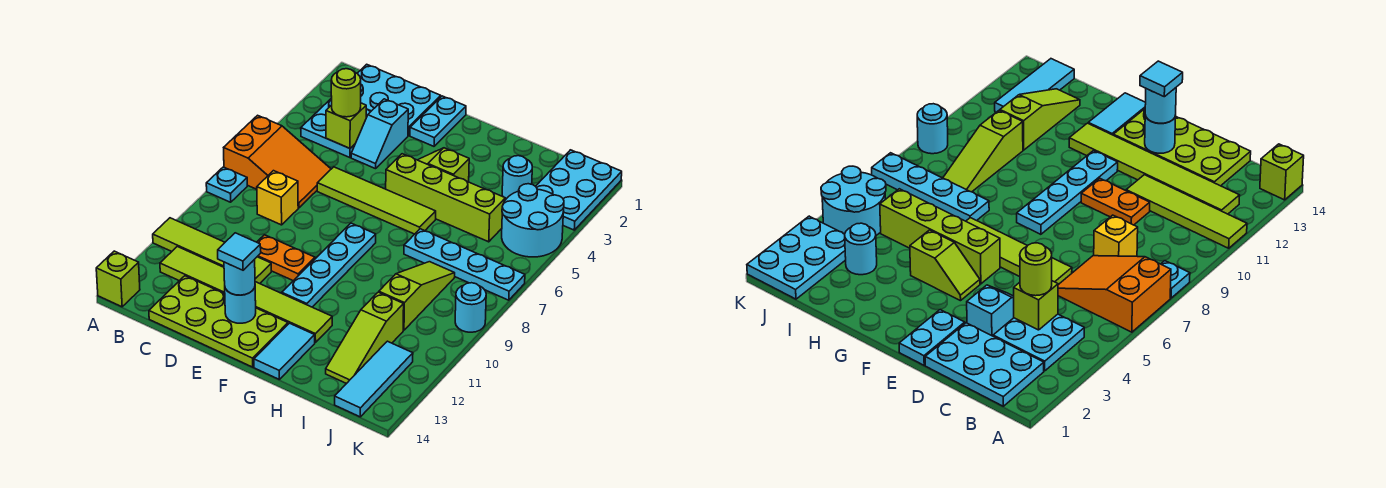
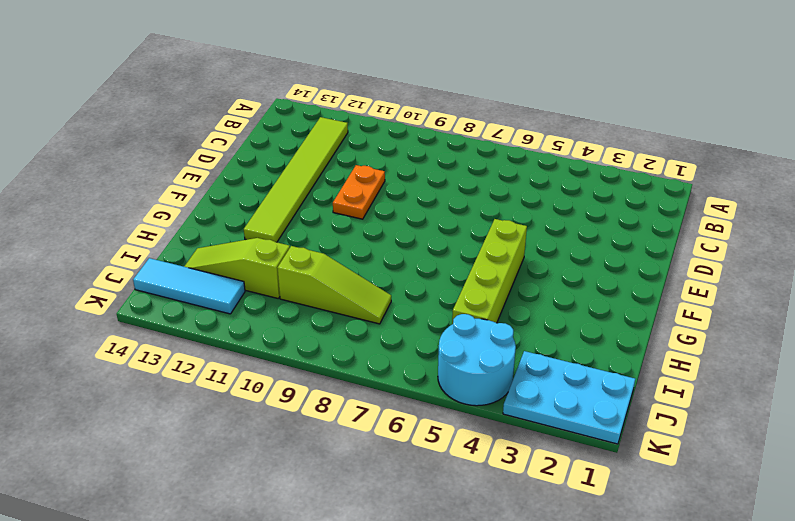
none -> orange slope A6:C7 level 1 top A
none -> cyan plate A8 level 1
none -> lime tile A11:D11 level 1
none -> lime brick A14 level 1

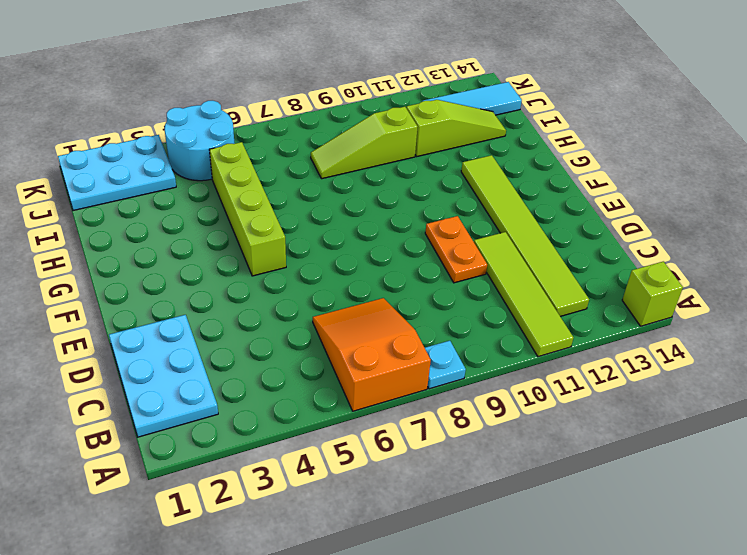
none -> cyan plate B3:C4 level 1
none -> yellow brick C8 level 1
none -> lime plate C13:F14 level 1
none -> cyan slope D3:D4 level 1 top 3

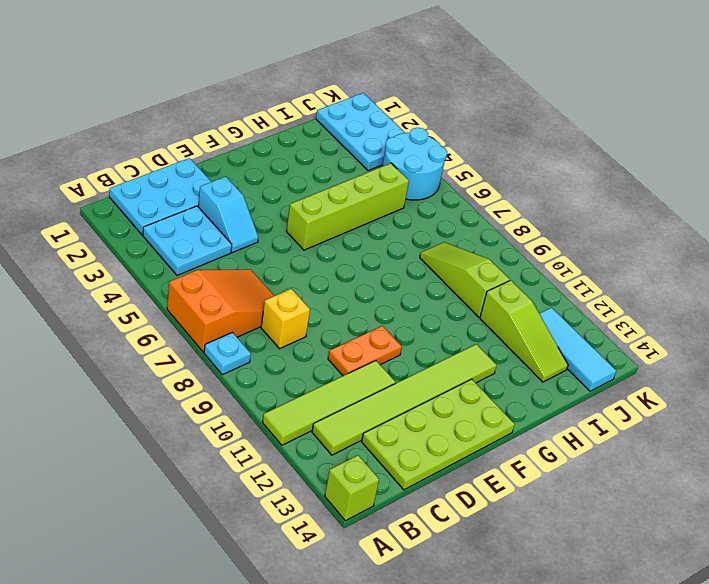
none -> lime tile D6:G6 level 1
none -> cyan plate E1:E2 level 1
none -> lime slope F4:G4 level 1 top G
none -> cyan plate F8:F11 level 1

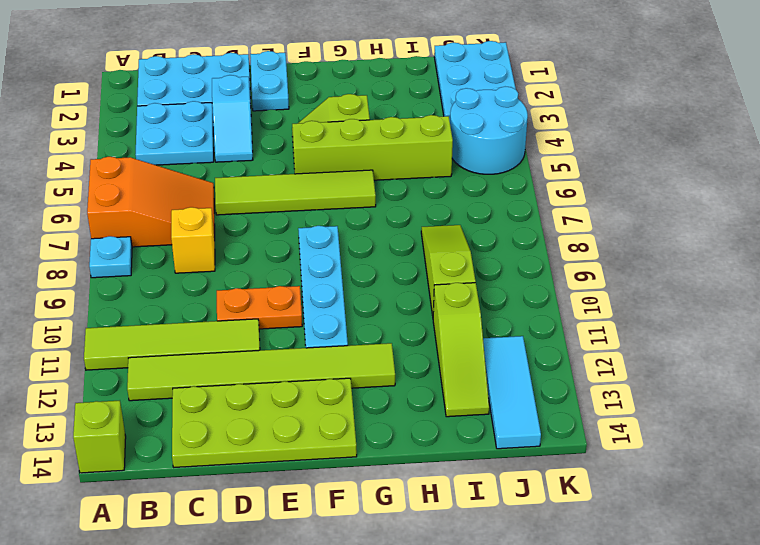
none -> cyan tile G13:G14 level 1
none -> cyan plate H7:K7 level 1
none -> cyan round brick I3 level 1
none -> cyan round brick K9 level 1

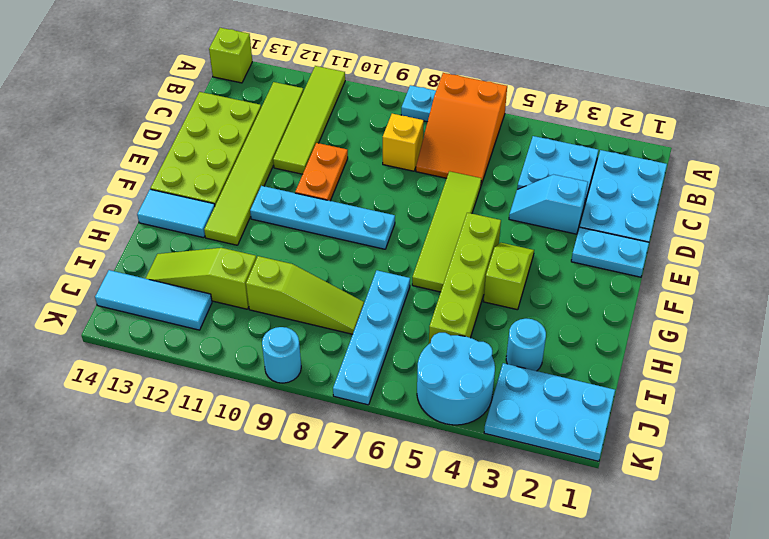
none -> lime brick C4 level 2
none -> cyan round brick E13 level 2
none -> lime round brick C4 level 3
none -> cyan round brick E13 level 3

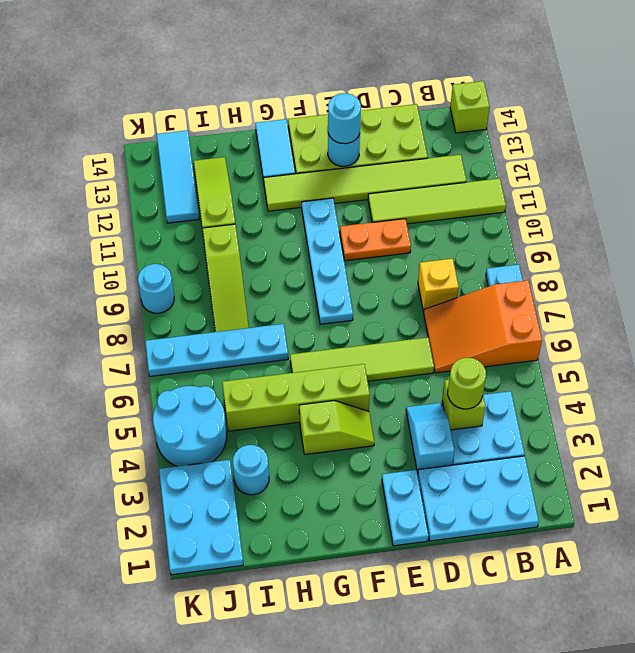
none -> cyan tile E13 level 4

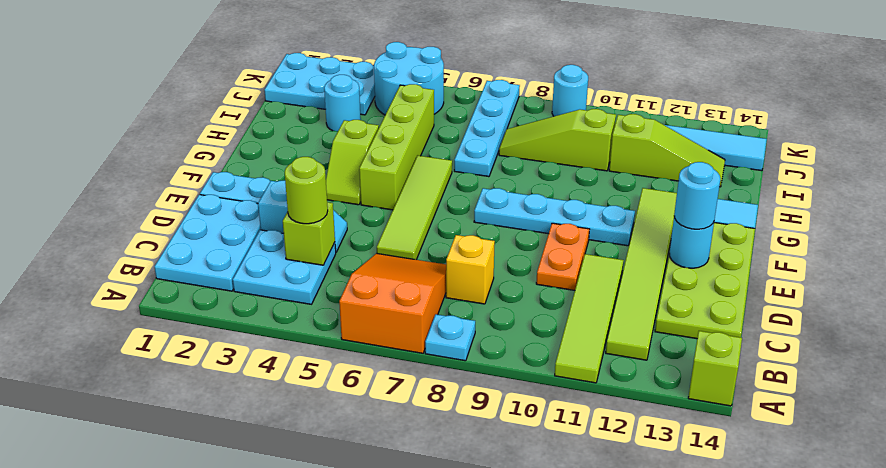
none -> cyan tile E13 level 4

